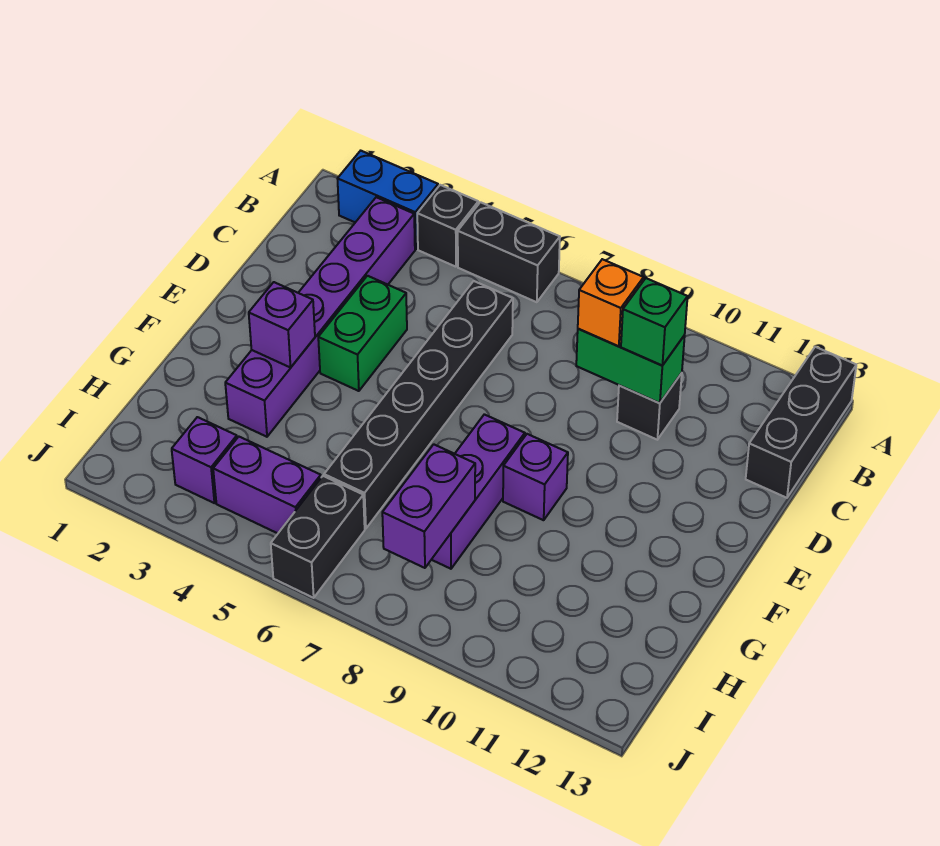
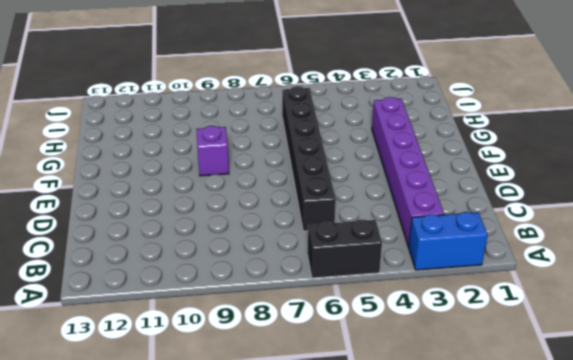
none -> black brick A4 level 1
none -> black brick A13:C13 level 1
none -> black brick C10 level 1

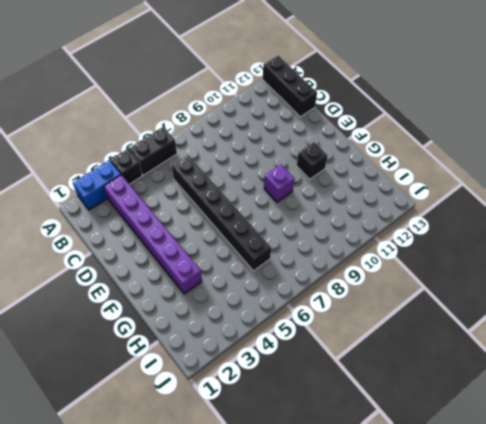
black brick F11 level 1 -> black brick C10 level 1
none -> green brick D4:E4 level 1
none -> purple brick F8:H8 level 1
none -> purple brick I3 level 1

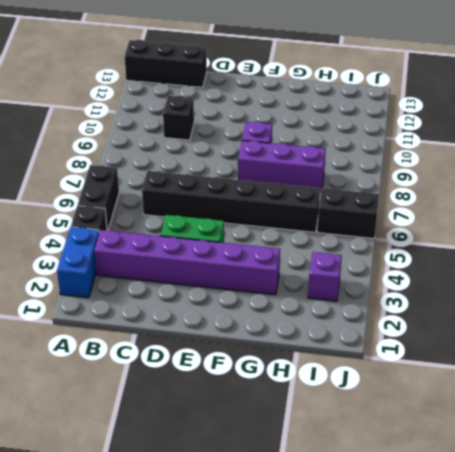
none -> purple brick I4:I5 level 1
none -> green brick C9:C10 level 2
none -> purple brick F3 level 2

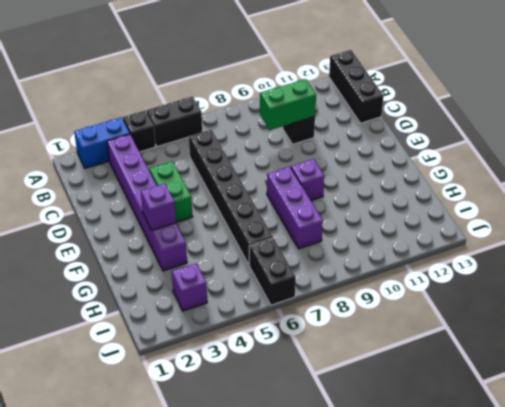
none -> purple brick I4:I5 level 1
none -> purple brick H8:I8 level 2
none -> orange brick C9 level 3

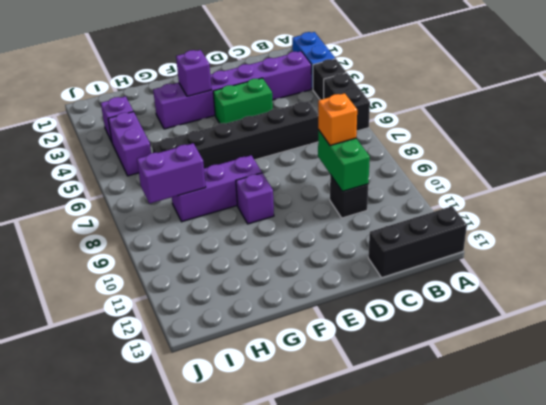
none -> black brick I6:J6 level 1
none -> green brick C10 level 3

